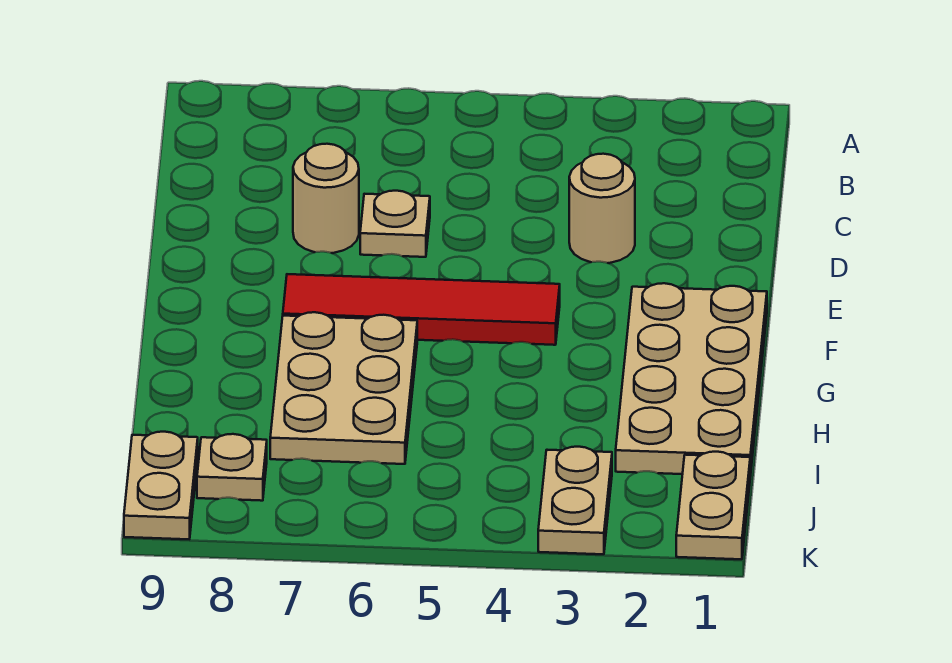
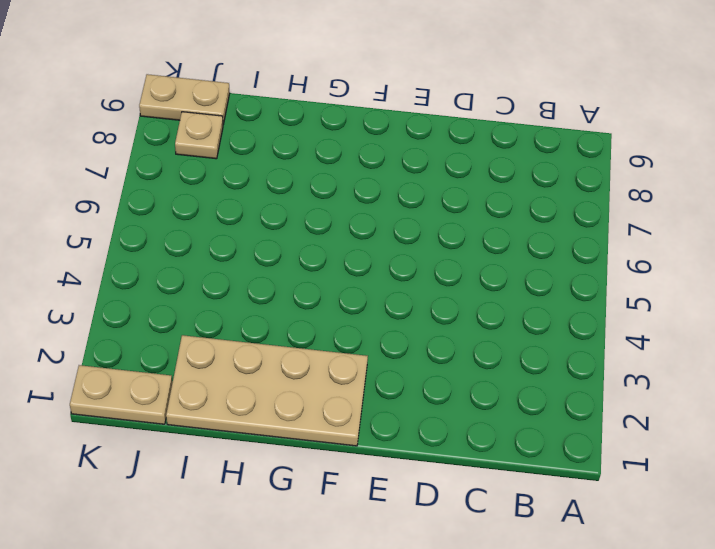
none -> tan round brick D3 level 1
none -> tan plate D6 level 1

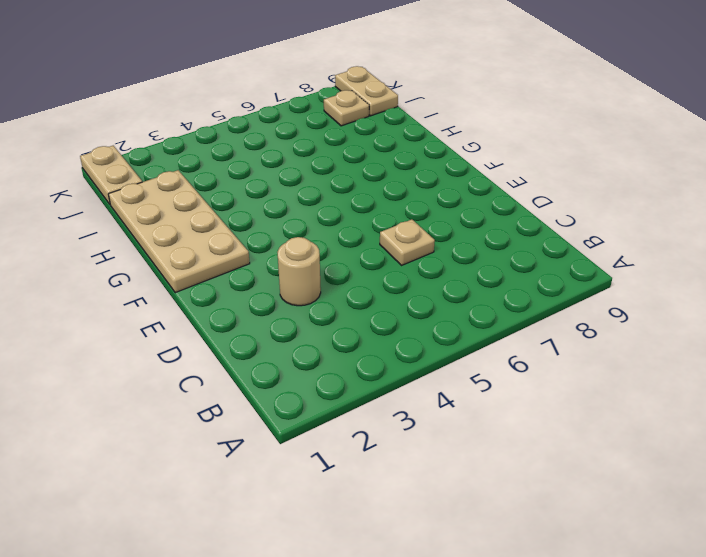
none -> tan round brick D7 level 1
none -> red tile F4:F7 level 1

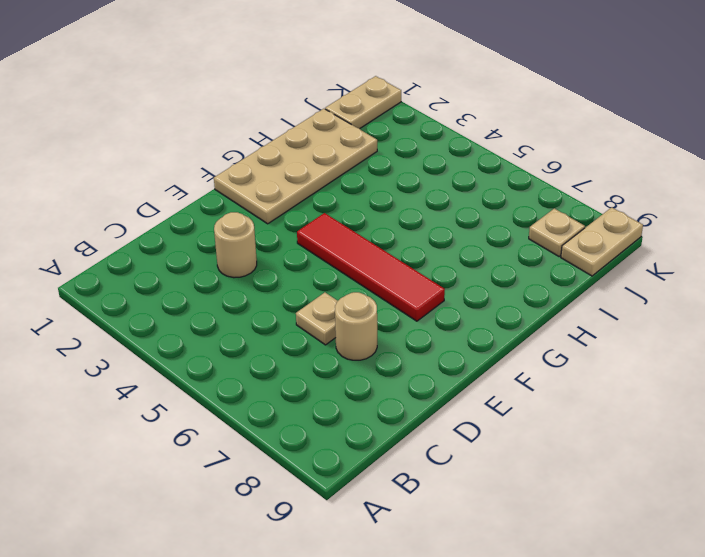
none -> tan plate G6:I7 level 1
none -> tan plate J3:K3 level 1

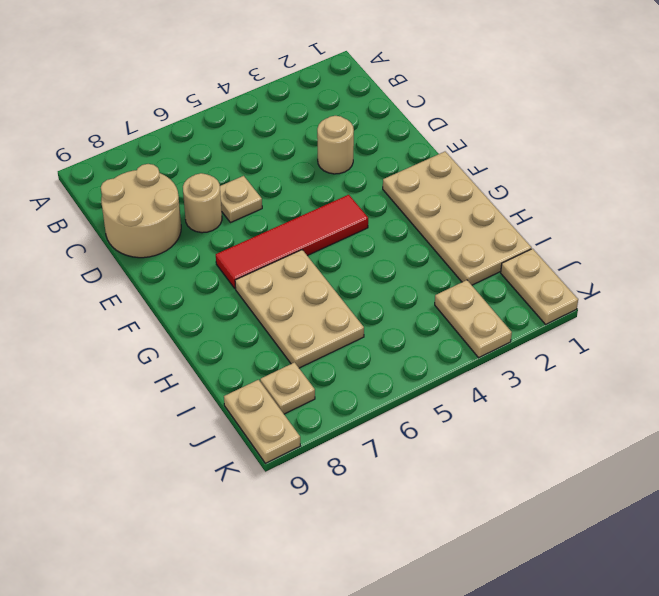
tan round brick C8:D9 level 1 -> none

